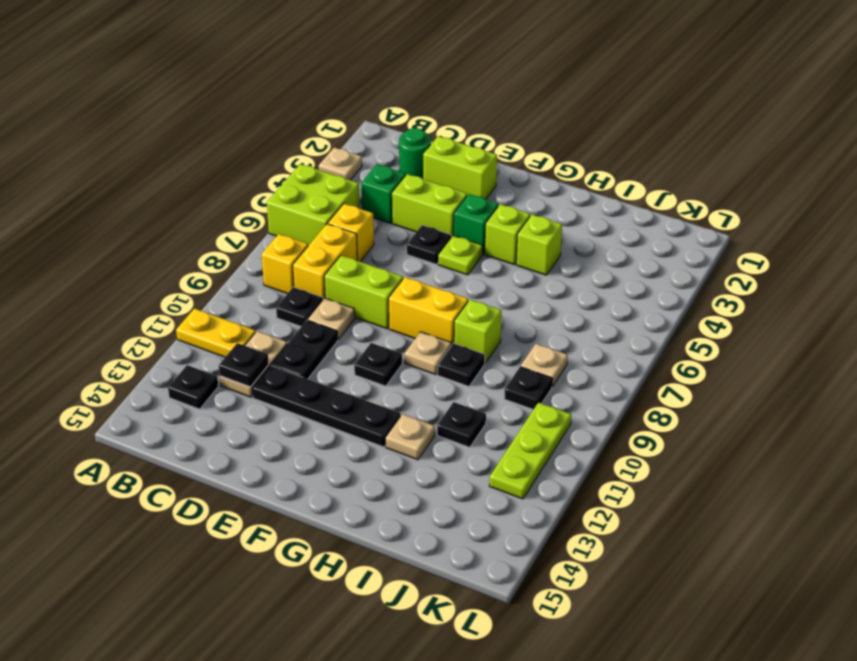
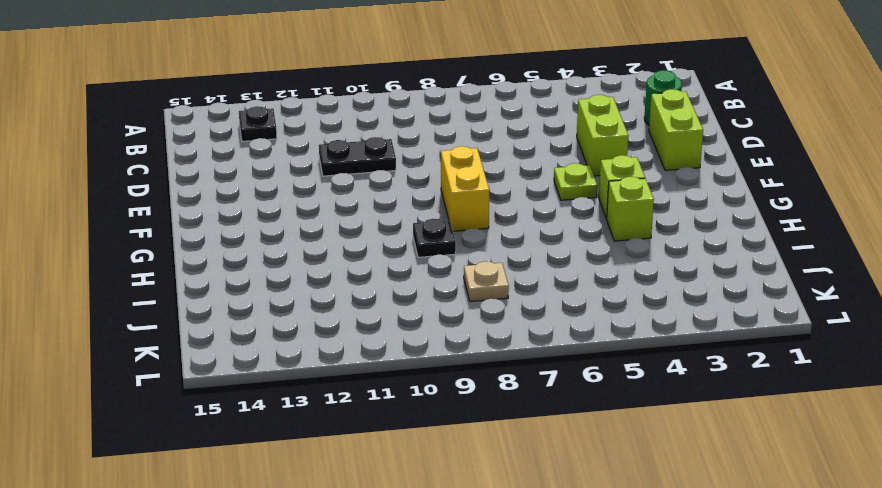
none -> tan plate A3 level 1
none -> lime brick A5:B6 level 1
none -> yellow plate A11:B11 level 1
none -> yellow brick B8 level 1

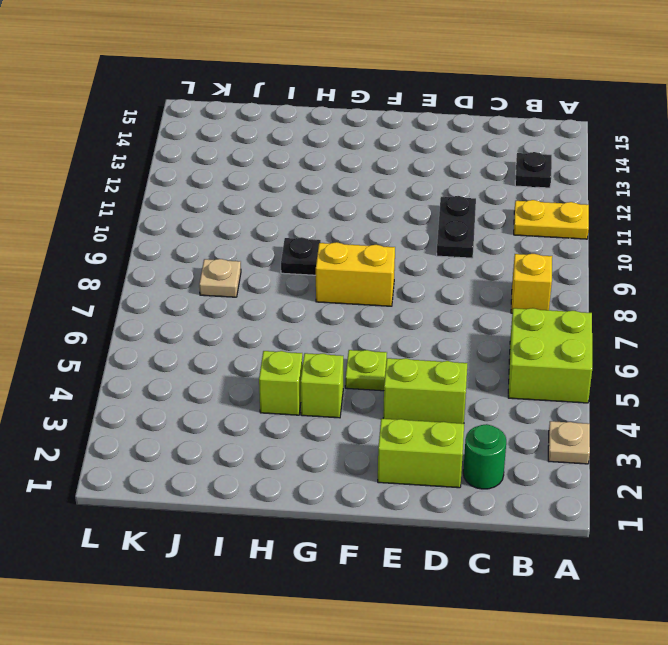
none -> green brick C4 level 1
none -> yellow brick C6 level 1
none -> yellow brick C7:C8 level 1
none -> black plate C9 level 1

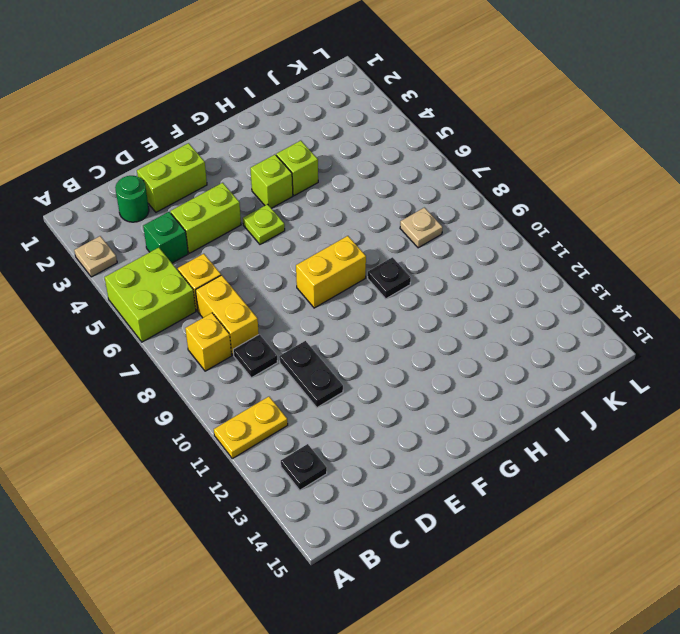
none -> tan plate C11:C12 level 1
none -> lime brick D8:E8 level 1
none -> tan plate D9 level 1
none -> black plate D12:G12 level 1

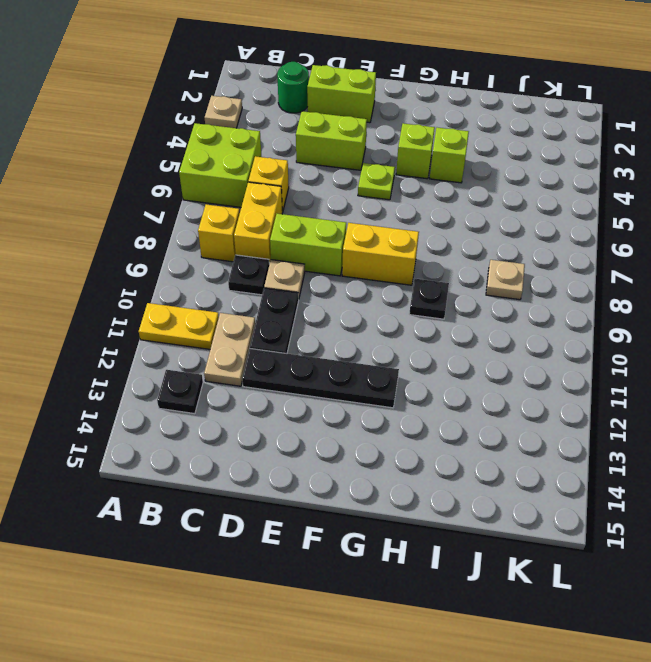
none -> green brick C4 level 1
none -> black plate E5 level 1
none -> green brick F4 level 1
none -> black plate F10 level 1

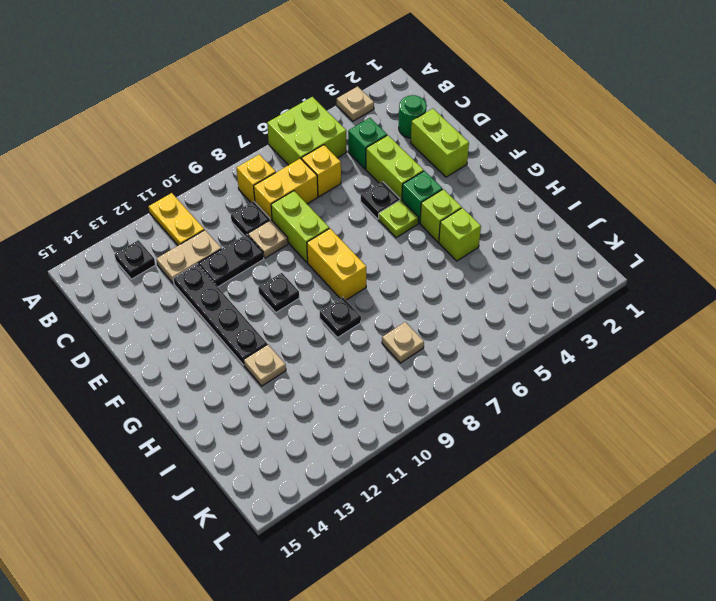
none -> tan plate G9 level 1
none -> lime brick H8 level 1
none -> black plate I11 level 1
none -> black plate J9 level 1

